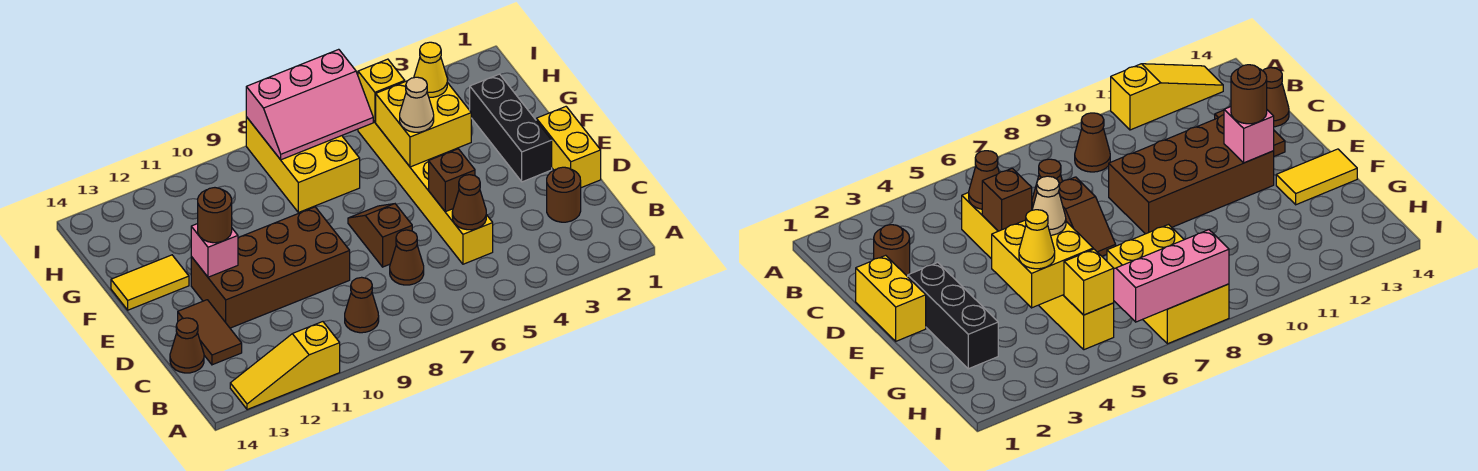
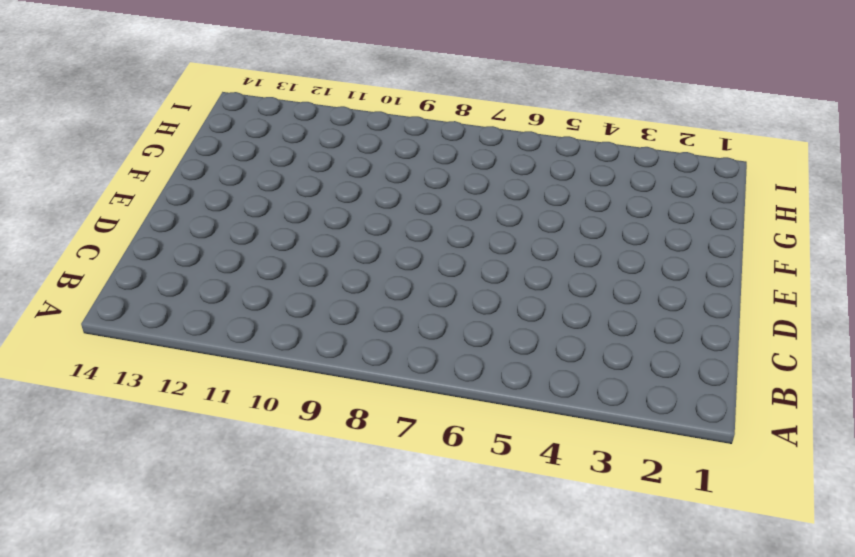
none -> yellow slope A11:A13 level 1 top 11
none -> brown cone B9 level 1
none -> brown round brick C2 level 1

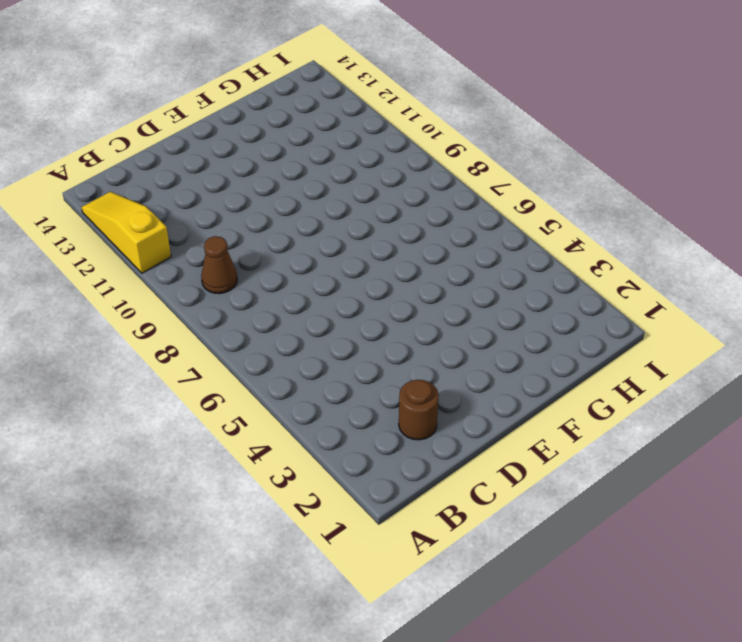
none -> yellow brick C5:H5 level 1
none -> brown cone C7 level 1
none -> brown tile C13:D13 level 1

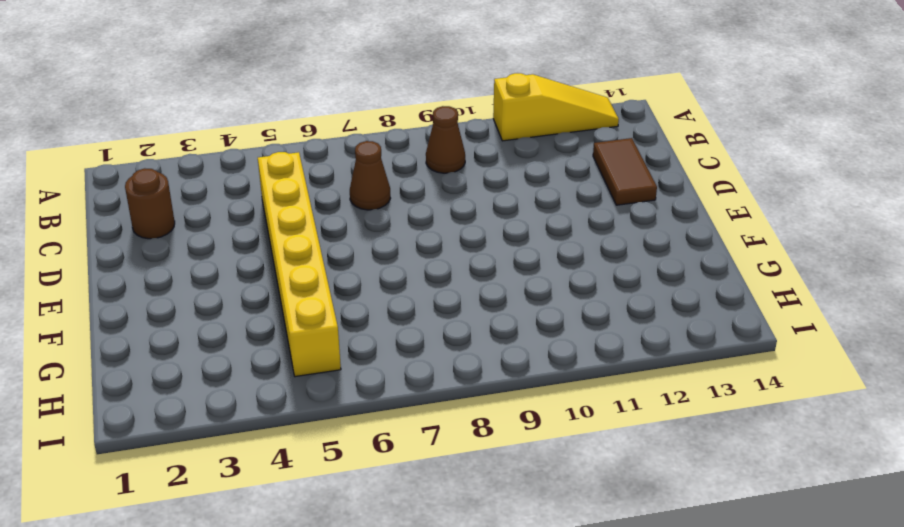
none -> brown cone C14 level 1
none -> yellow brick D1:E1 level 1
none -> brown slope D7:E7 level 1 top D

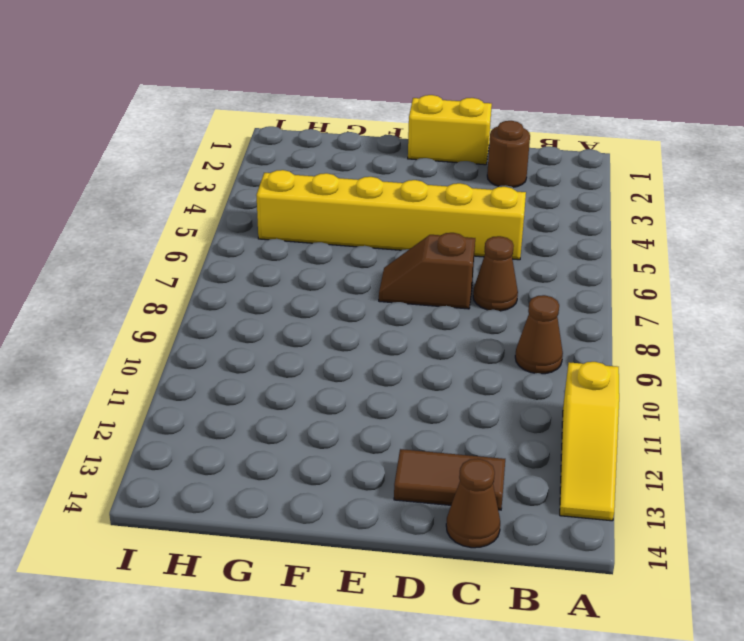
none -> brown brick D9:E12 level 1
none -> black brick E2:G2 level 1
none -> yellow tile F13:F14 level 1

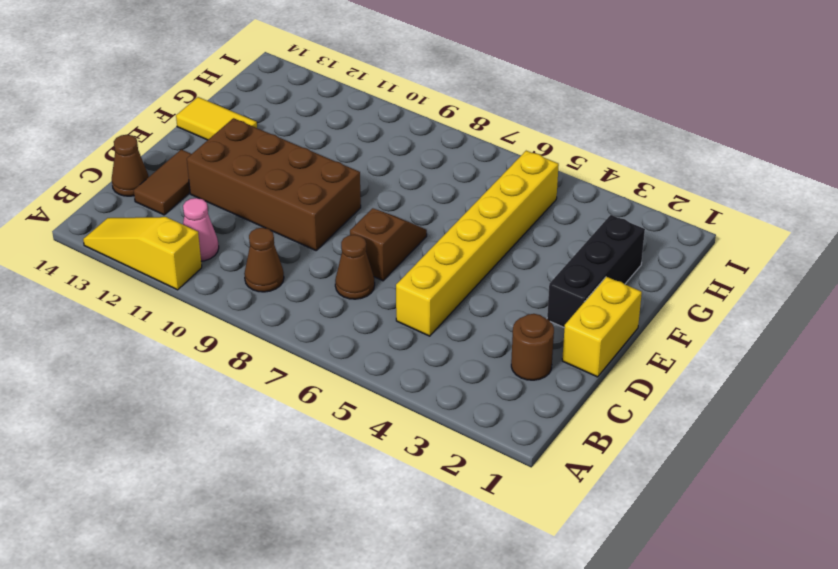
pink cone B11 level 1 -> none
none -> yellow brick G7:I8 level 1
none -> brown cone C5 level 2
none -> brown brick D5 level 2

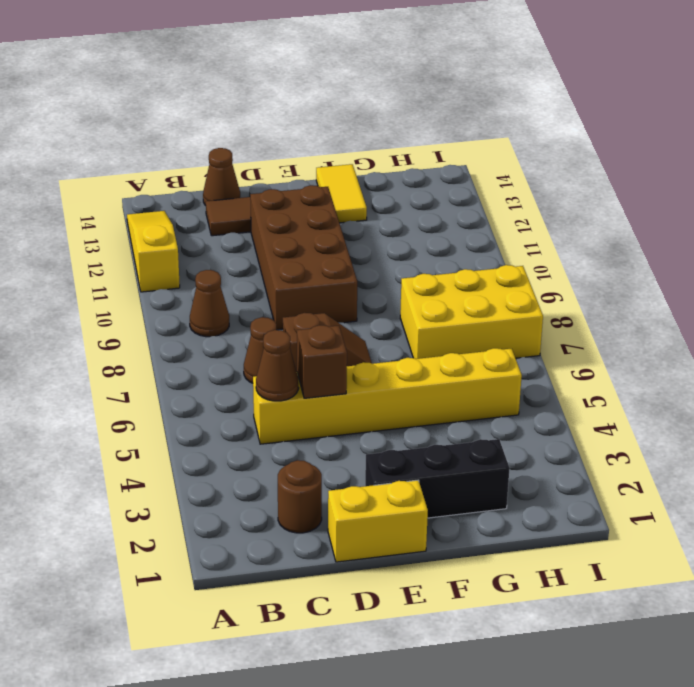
none -> pink brick E12 level 2
none -> yellow brick F4:G5 level 2
none -> yellow brick H5 level 2

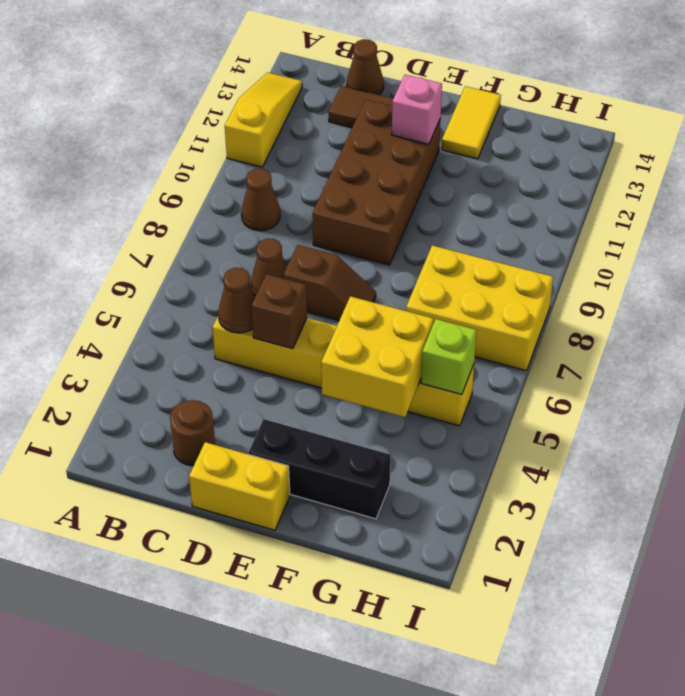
lime brick H5 level 2 -> yellow brick H5 level 2
none -> pink slope H6:I8 level 2 top I
none -> brown round brick E12 level 3
none -> tan cone F5 level 3

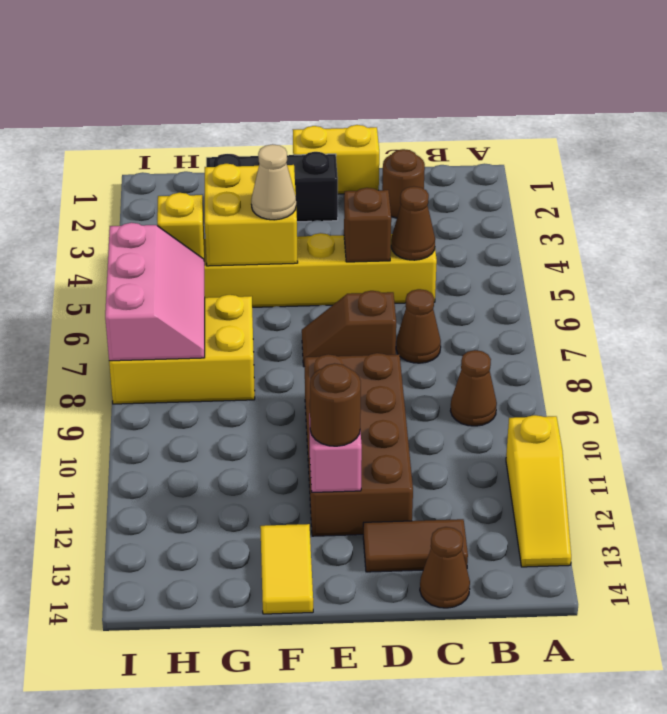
none -> yellow cone G4 level 3

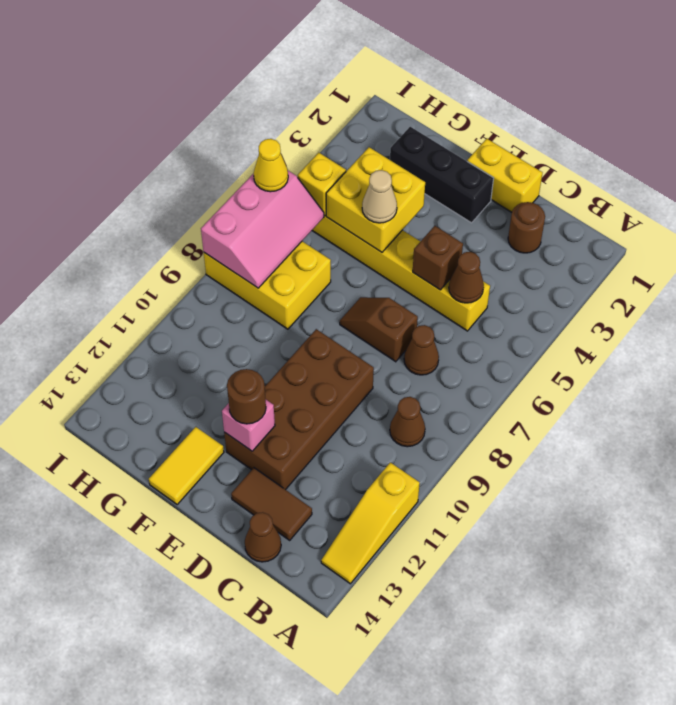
yellow cone I6 level 3 -> yellow cone G4 level 3

